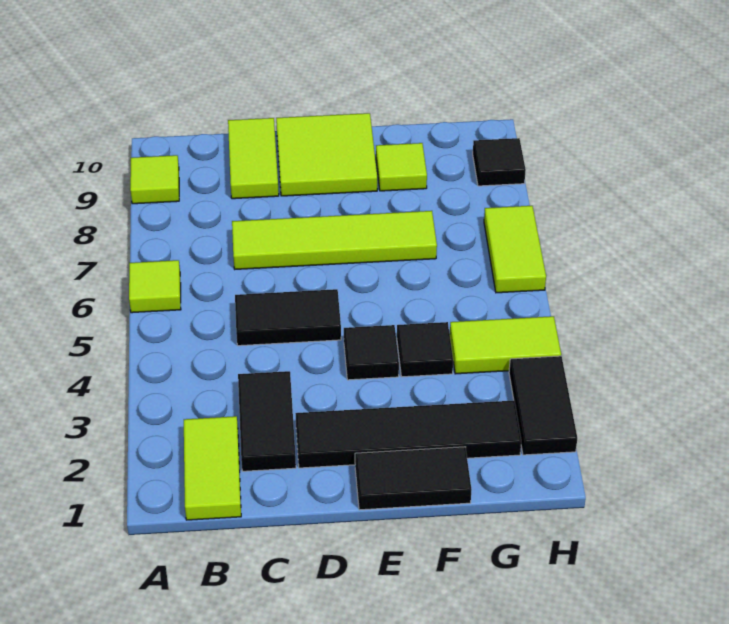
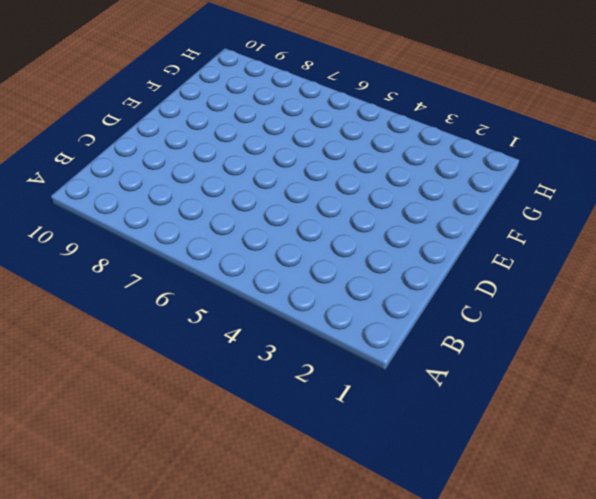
none -> lime tile A6 level 1
none -> lime tile A9 level 1
none -> lime tile B1:B2 level 1

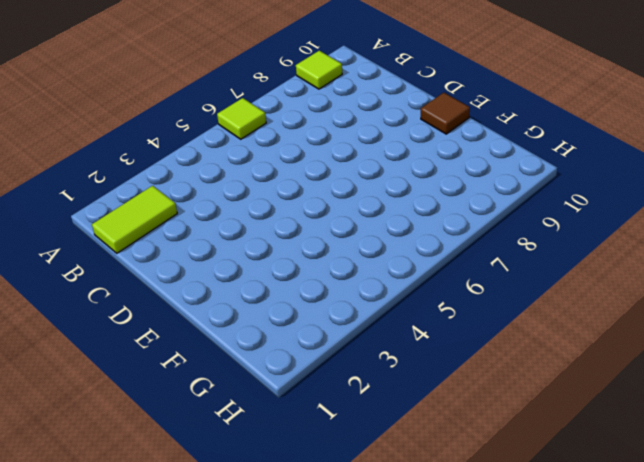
brown tile E10 level 1 -> lime tile D9:E10 level 1
none -> black tile C2:C3 level 1
none -> black tile C5:D5 level 1
none -> lime tile C7:F7 level 1

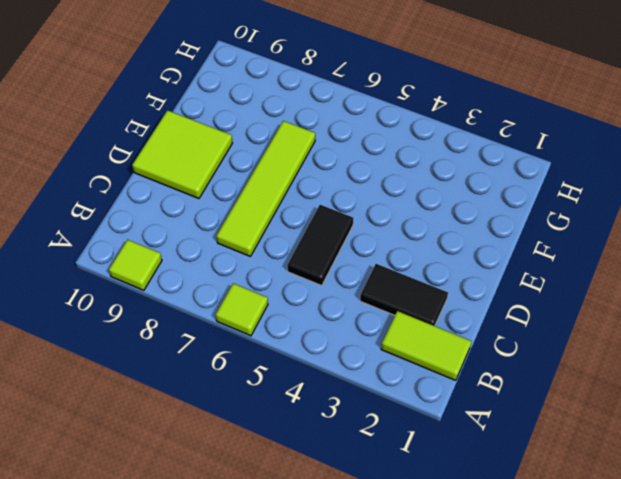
none -> lime tile C9:C10 level 1
none -> black tile D2:G2 level 1
none -> black tile E1:F1 level 1

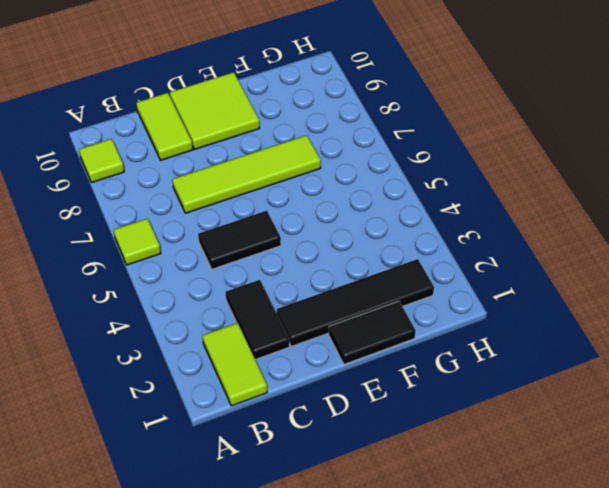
none -> black tile E4 level 1
none -> black tile F4 level 1
none -> lime tile F9 level 1

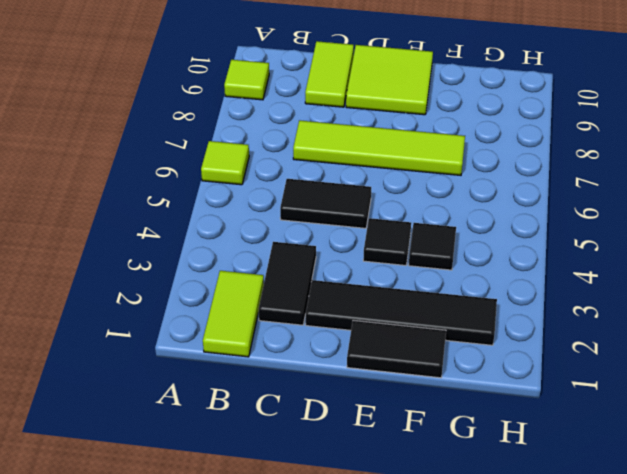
none -> lime tile F9 level 1
none -> lime tile G4:H4 level 1
none -> black tile H2:H3 level 1

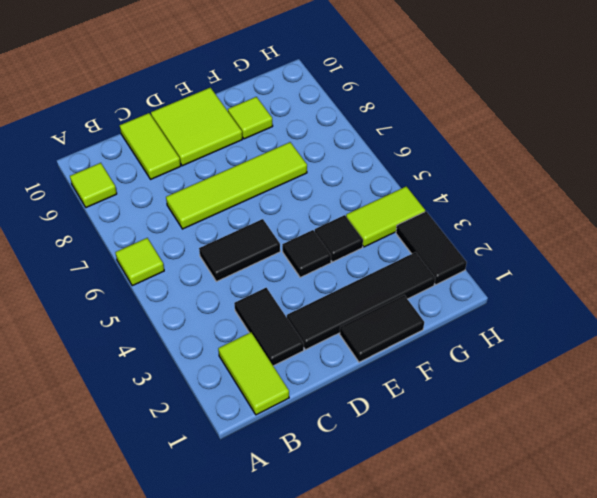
none -> lime tile H6:H7 level 1
none -> black tile H9 level 1

